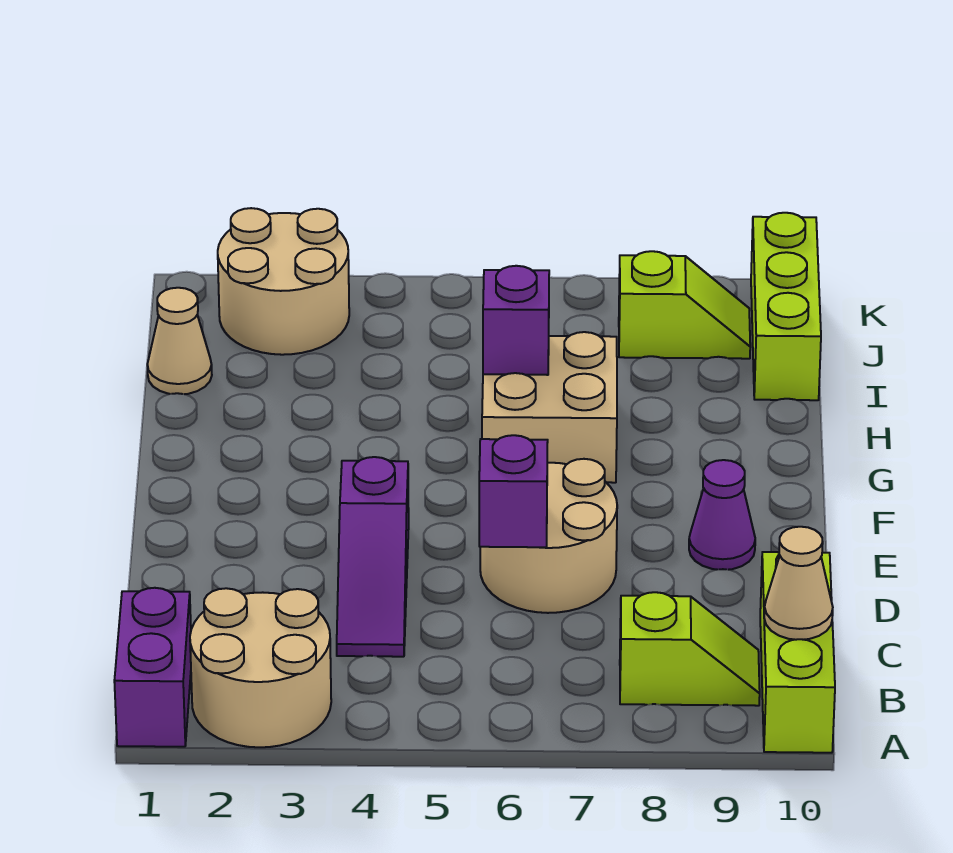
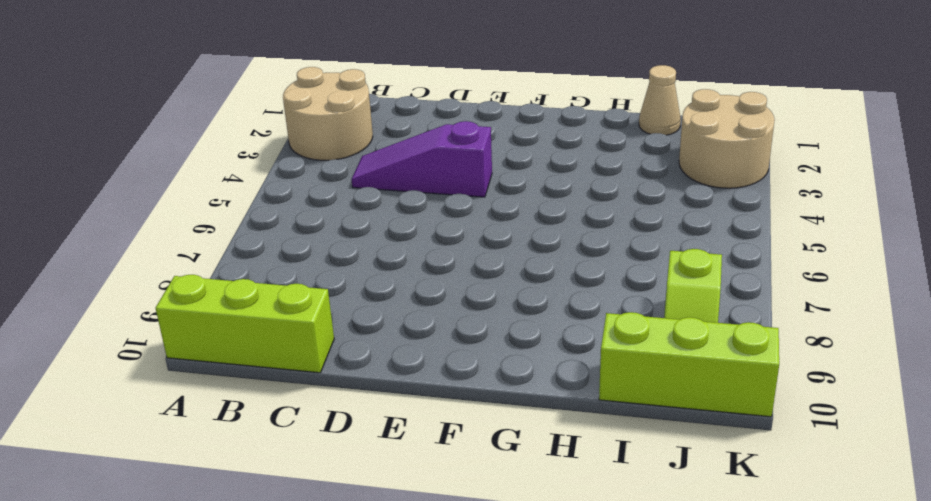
none -> purple brick A1:B1 level 1
none -> lime slope B8:B9 level 1 top 8
none -> tan round brick D6:E7 level 1

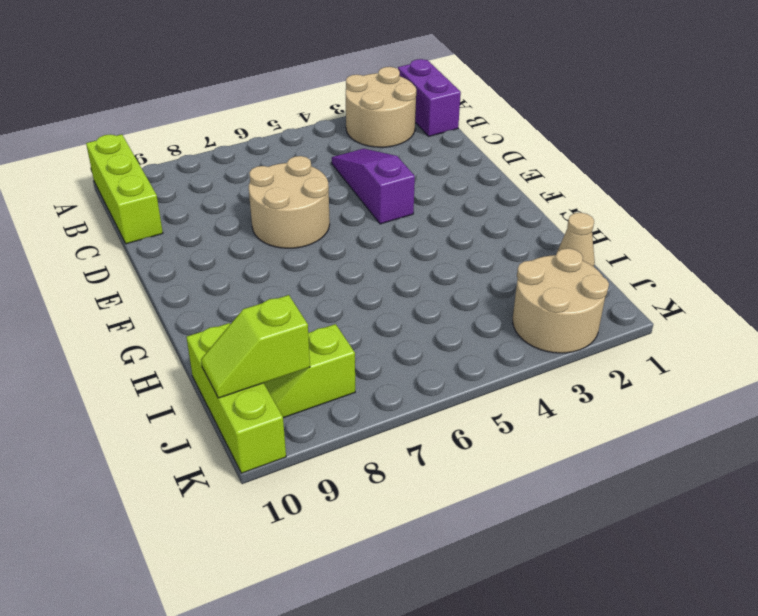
lime slope J9:J10 level 2 top 9 -> lime slope B8:B9 level 1 top 8
none -> purple cone E9 level 1
none -> tan brick G6:H7 level 1
none -> tan cone B10 level 2

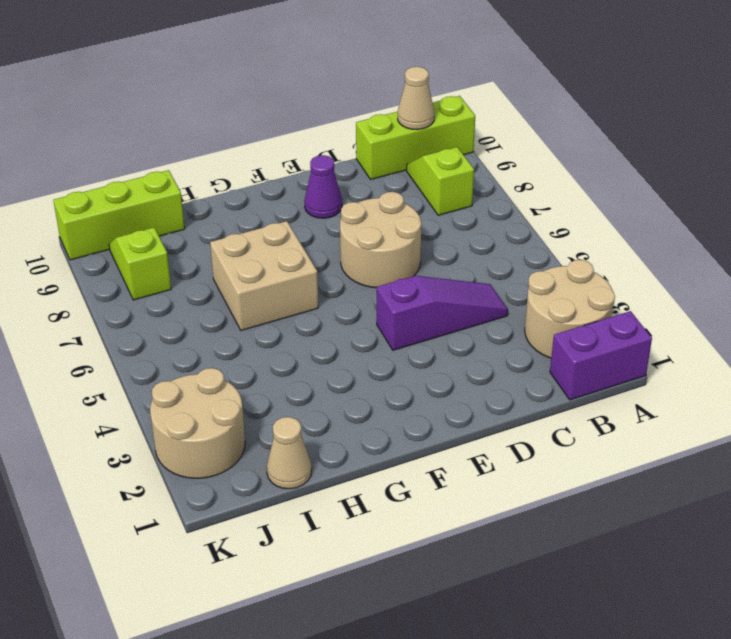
none -> purple brick D6 level 2
none -> purple brick H6 level 2

